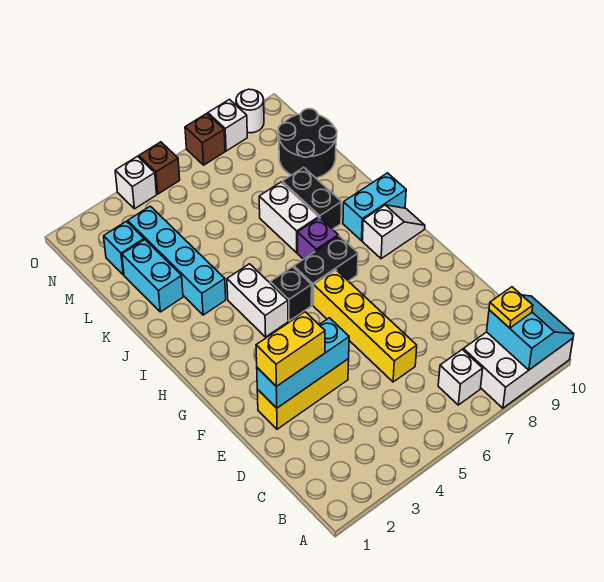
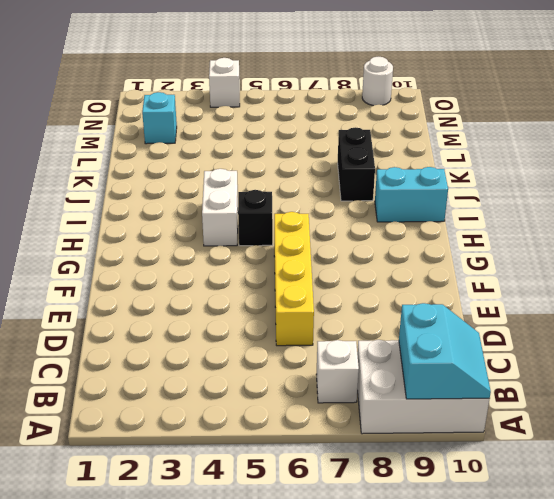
none -> yellow brick E2:E4 level 1
none -> black brick H6:H7 level 1
none -> white slope H9:H10 level 1 top 9

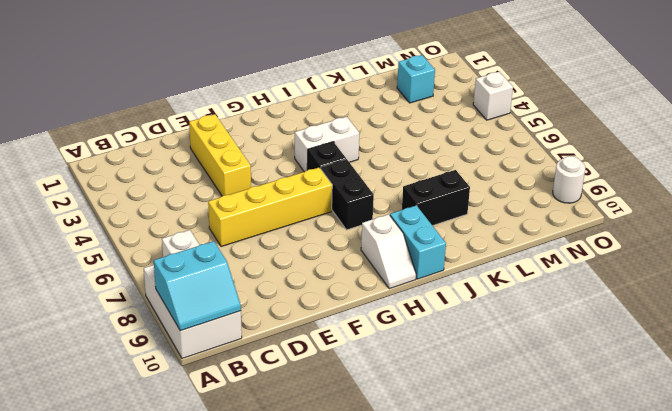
none -> purple brick I7 level 1
none -> cyan brick J3:M3 level 1
none -> white brick J7:K7 level 1

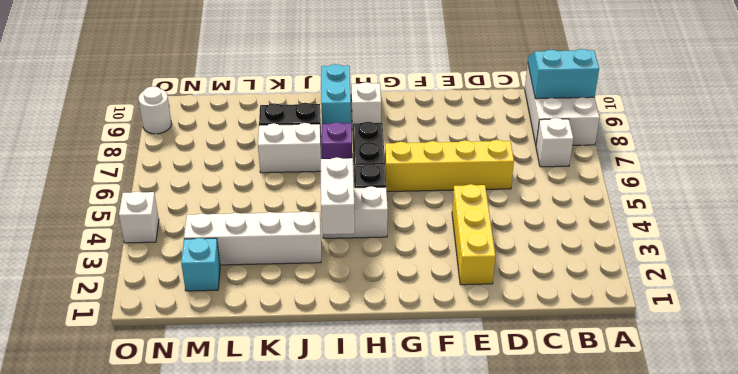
white brick I3:I4 level 2 -> none
white brick J3:M3 level 1 -> cyan brick J3:M3 level 1
none -> cyan brick K2:L2 level 1
none -> black round brick L9:M10 level 1
none -> brown brick O5 level 1

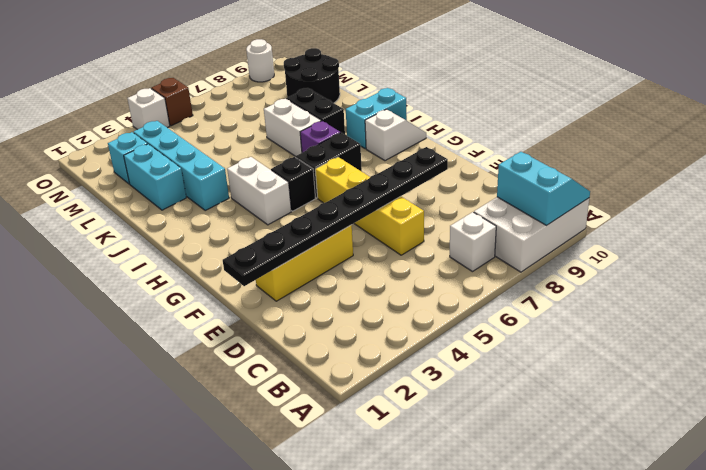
black plate E1:E8 level 2 -> cyan brick E2:E4 level 2
none -> brown brick O7 level 1
none -> white brick O8 level 1
none -> yellow plate B9 level 3

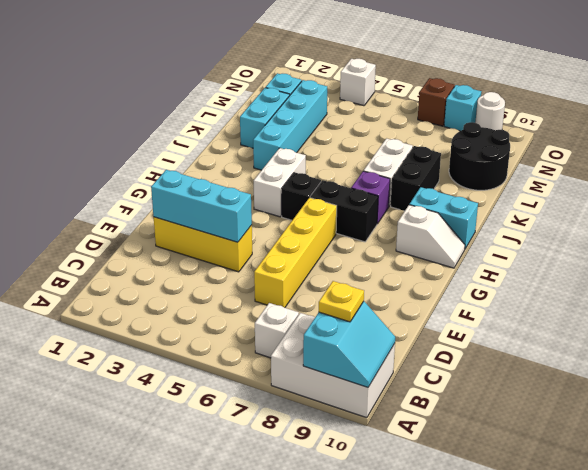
cyan brick O8 level 1 -> white brick O8 level 1
none -> brown brick O5 level 1
none -> yellow brick E2:E3 level 3

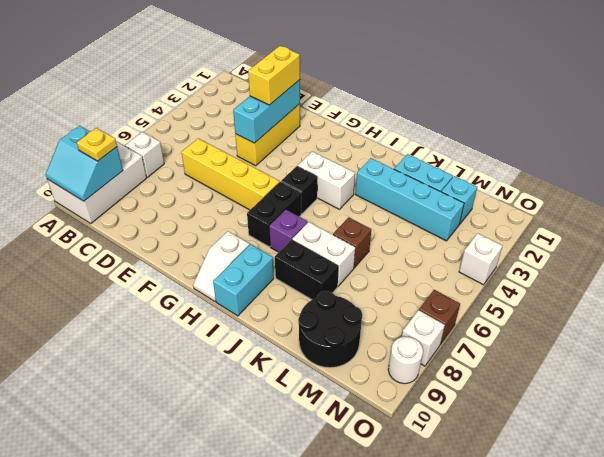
brown brick K6 level 1 -> brown brick O5 level 1

